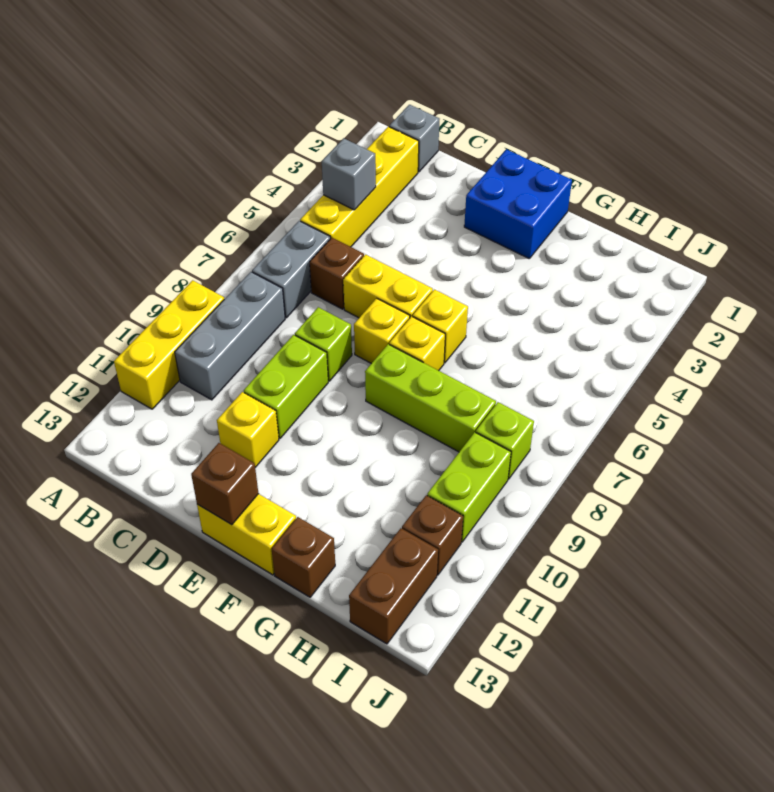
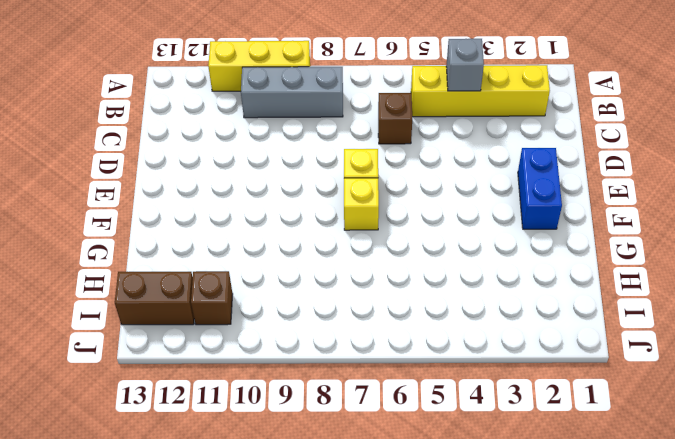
blue brick E2:F2 level 1 -> blue brick E1:F2 level 1
none -> grey brick B1 level 1
none -> grey brick B6:B7 level 1
none -> yellow brick D6:E6 level 1

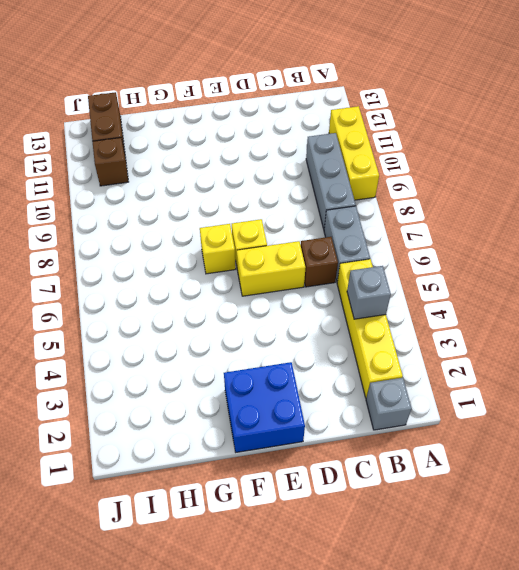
none -> lime brick D8 level 1
none -> lime brick D9:D10 level 1
none -> yellow brick D11 level 1

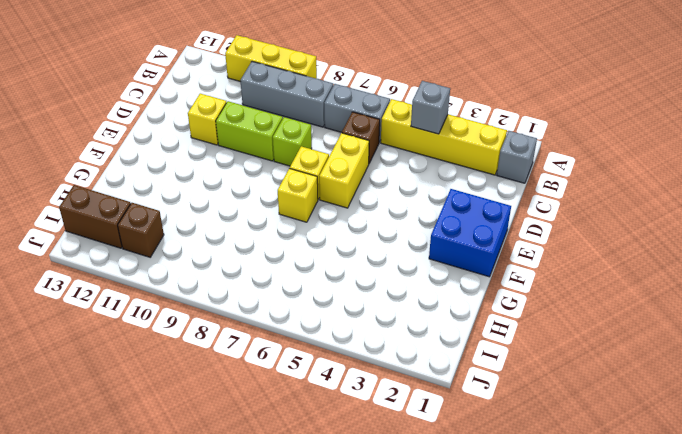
none -> yellow brick E13:F13 level 1
none -> yellow brick F6 level 1
none -> lime brick F8:H8 level 1

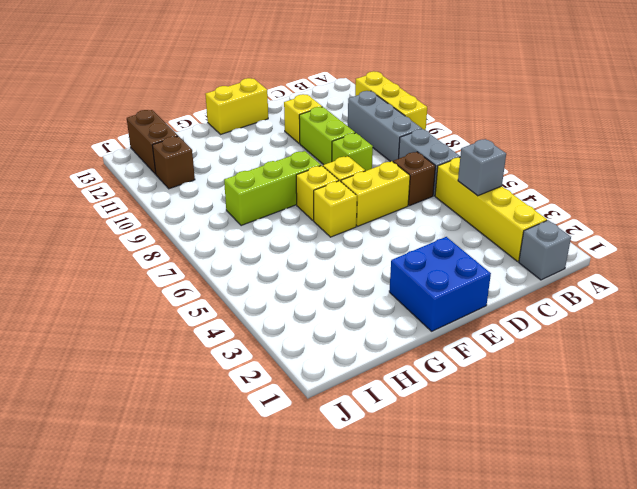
none -> brown brick G13 level 1
none -> lime brick I8 level 1
none -> lime brick I9:I10 level 1

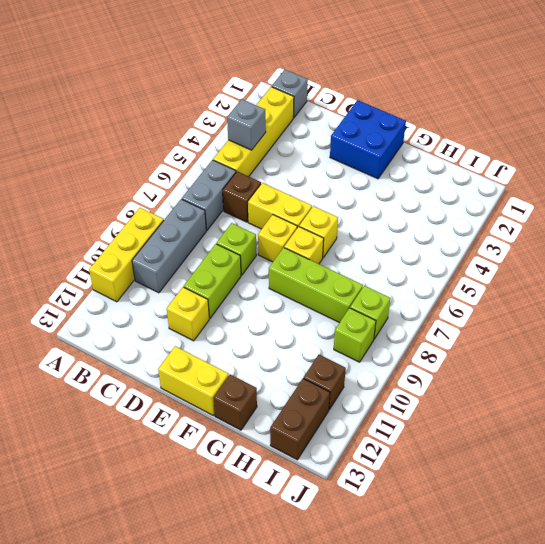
lime brick I9 level 1 -> lime brick I9:I10 level 1
none -> brown brick E13 level 2

